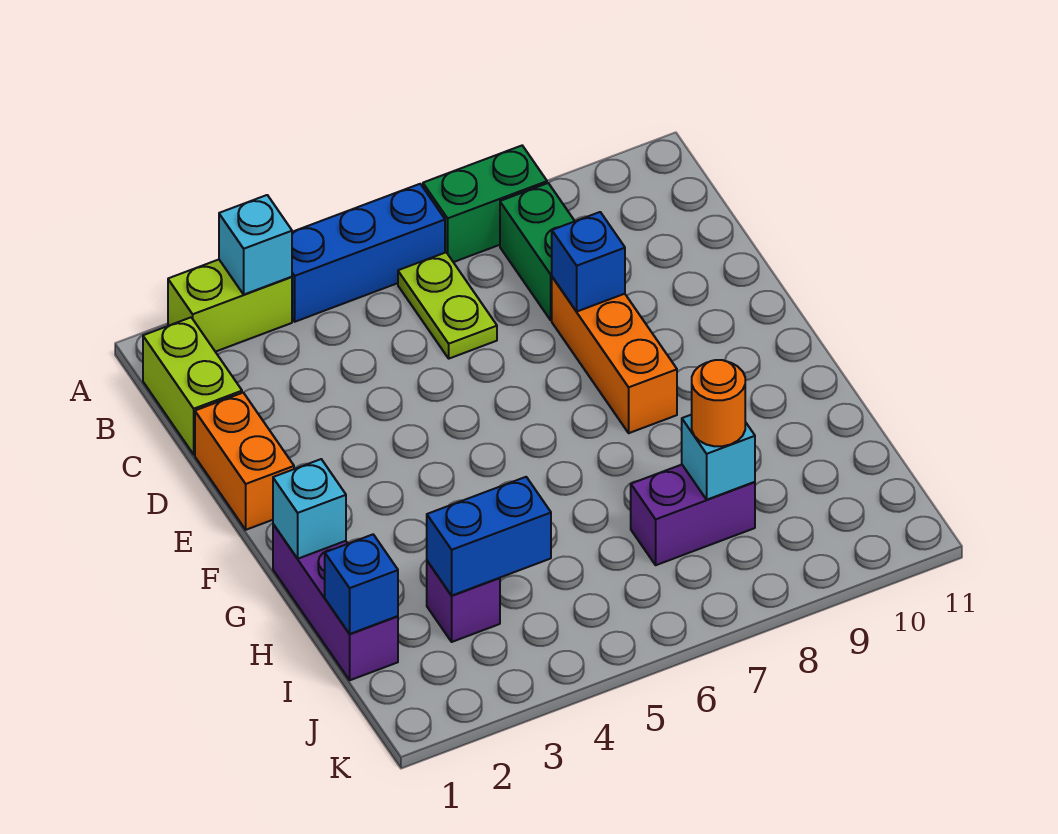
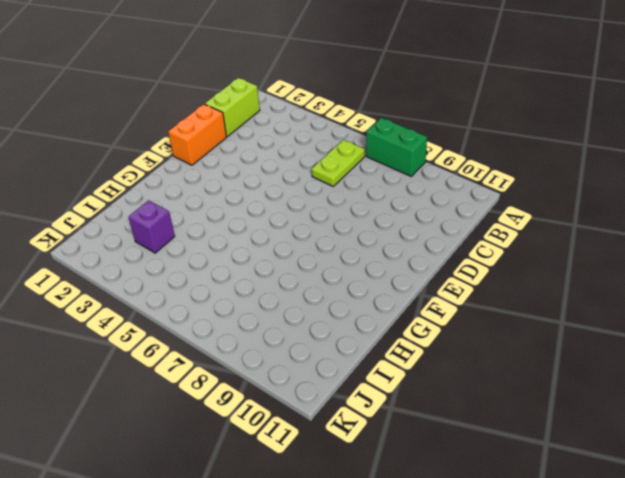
none -> lime brick A2:A3 level 1
none -> blue brick A4:A6 level 1
none -> green brick B8:C8 level 1

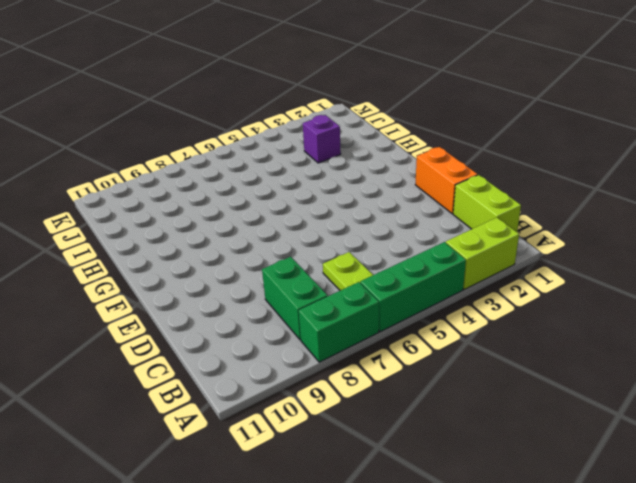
green brick A4:A6 level 1 -> blue brick A4:A6 level 1
none -> orange brick D8:F8 level 1
none -> purple brick G1:I1 level 1
none -> purple brick I7:I8 level 1

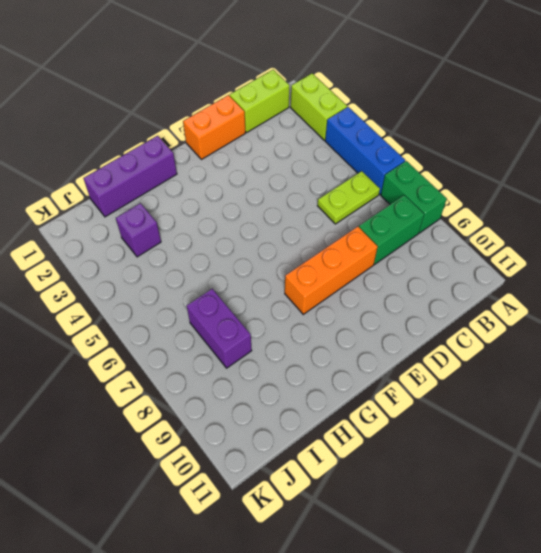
none -> cyan brick A3 level 2
none -> blue brick D8 level 2
none -> cyan brick G1 level 2

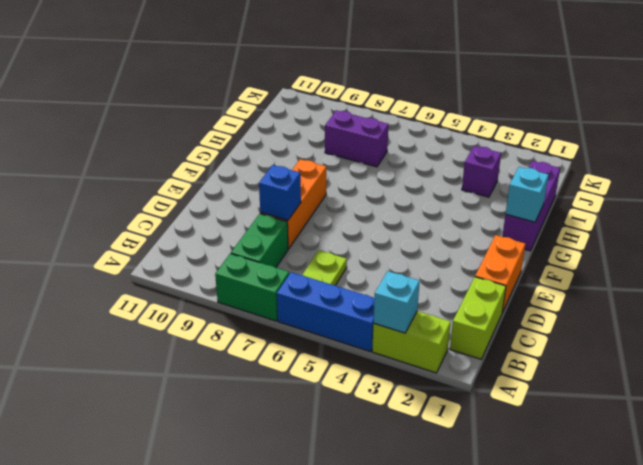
none -> blue brick I1 level 2
none -> blue brick I3:I4 level 2
none -> cyan brick I8 level 2

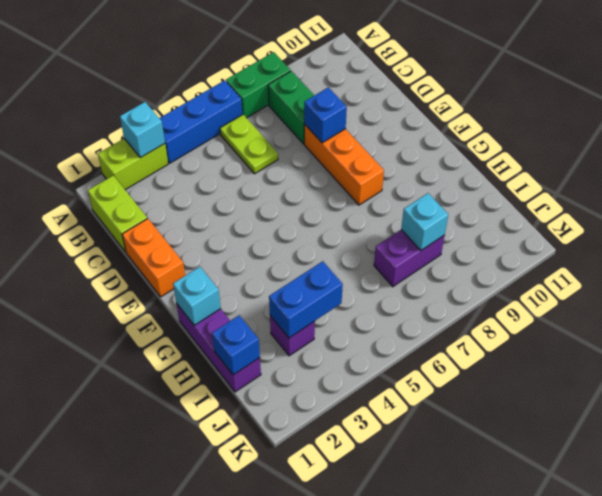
none -> orange round brick I8 level 3

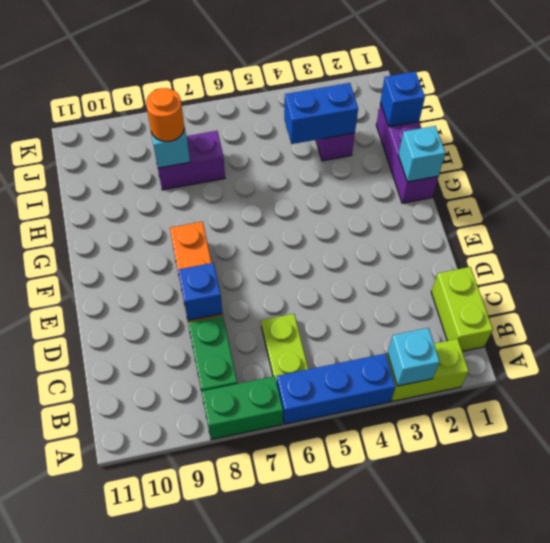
none -> orange brick D1:E1 level 1

